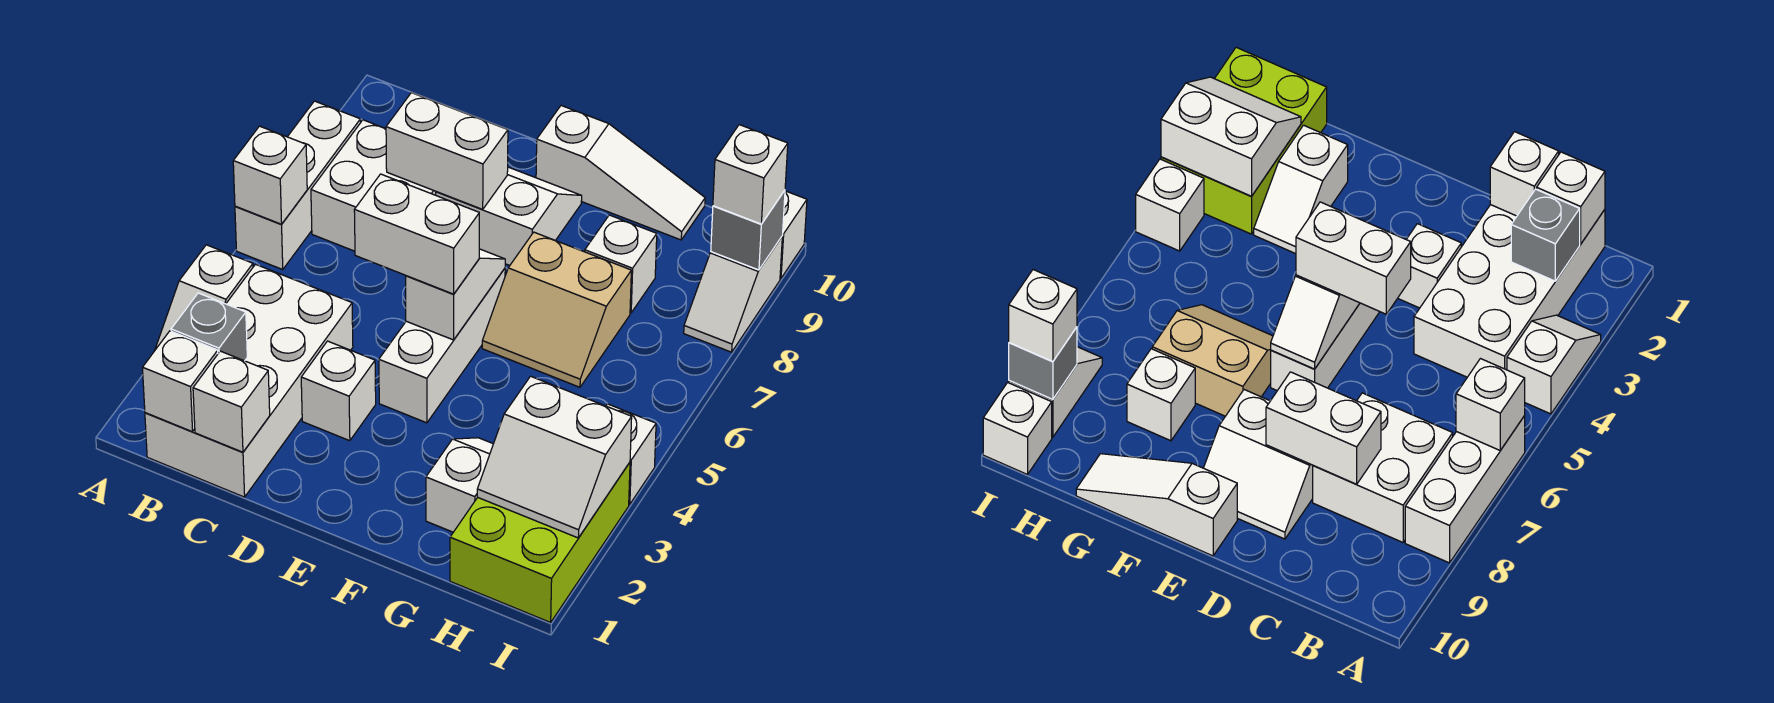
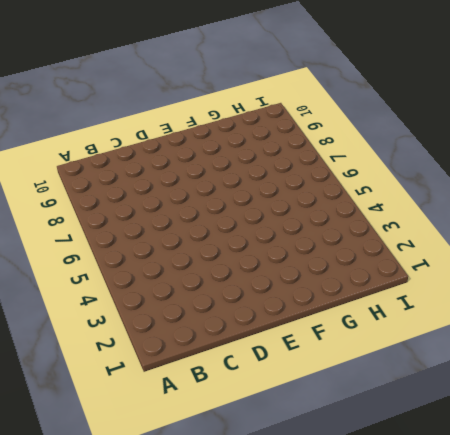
none -> white slope A3:A4 level 1 top 4
none -> white brick A6:A8 level 1
none -> white brick B1:C4 level 1

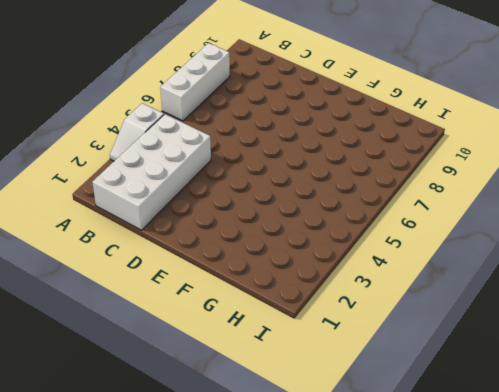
none -> white brick B7:C8 level 1
none -> white brick D3 level 1
none -> white slope D8:E9 level 1 top 8

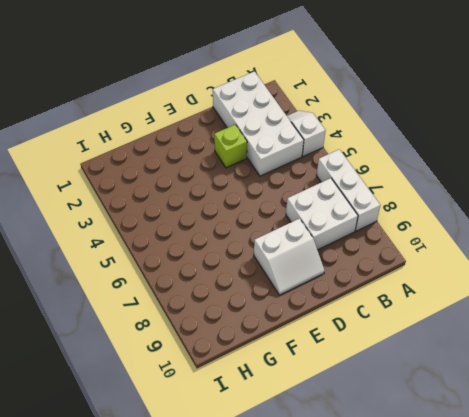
lime brick D3 level 1 -> white brick D3 level 1
none -> white brick E4:E6 level 1
none -> white slope E10:G10 level 1 top E
none -> tan slope F6:G7 level 1 top 7

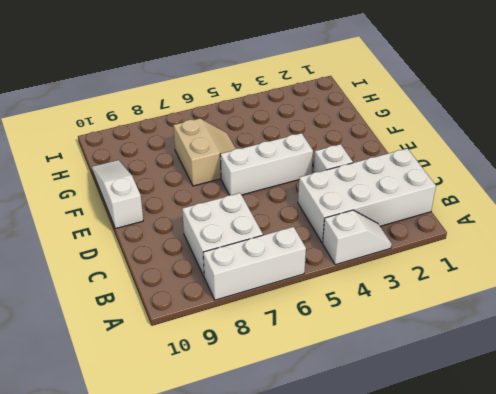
none -> white slope D8:E9 level 1 top 8
none -> white slope G2:G3 level 1 top 2
none -> white brick G8 level 1

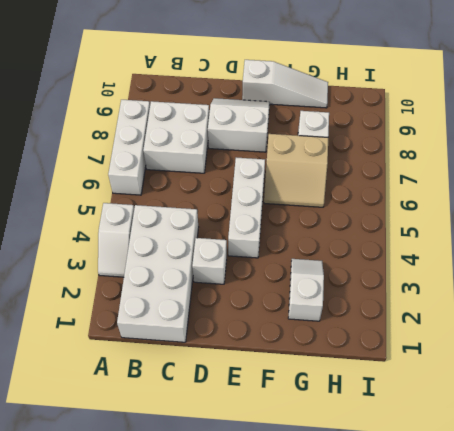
none -> lime brick H1:I3 level 1
none -> white brick I4 level 1
none -> white slope I8:I9 level 1 top 9

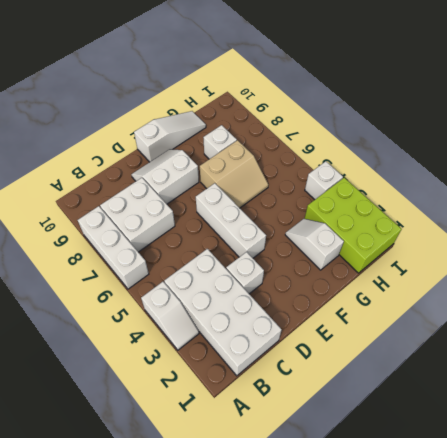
none -> white slope I8:I9 level 1 top 9
none -> white brick I10 level 1
none -> white brick A6 level 2

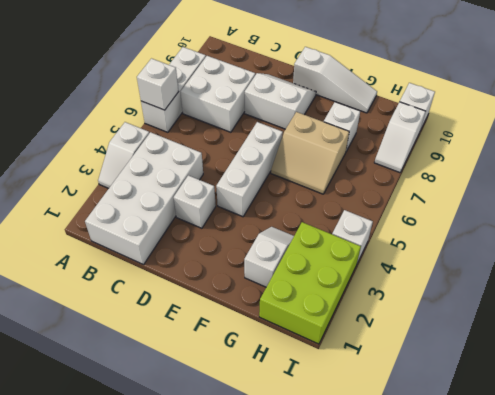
none -> white brick B1 level 2
none -> grey brick B2 level 2
none -> white brick C1 level 2

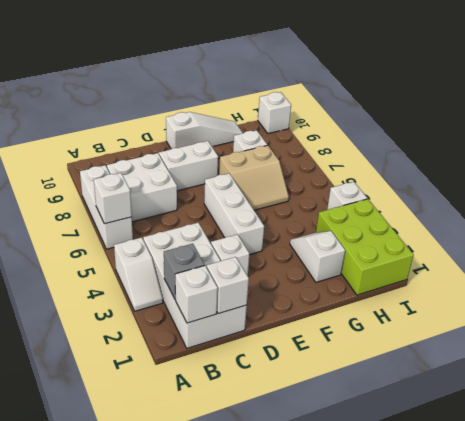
none -> white slope I8:I9 level 1 top 9
none -> white brick C8:D8 level 2
none -> white slope E5:E6 level 2 top 5

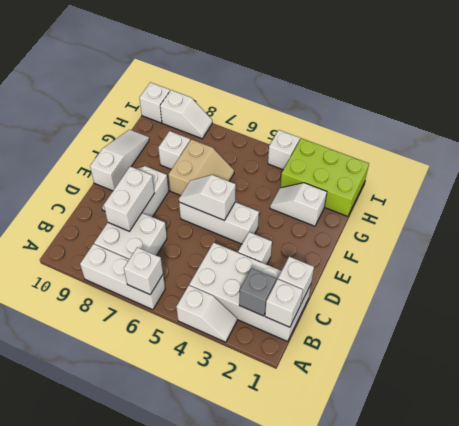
none -> white slope H2:I3 level 2 top 3
none -> grey brick I9 level 2
none -> white brick D5:E5 level 3

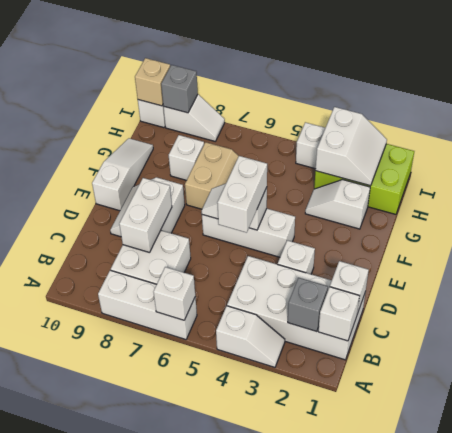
tan brick I10 level 2 -> none
none -> white brick I9 level 3

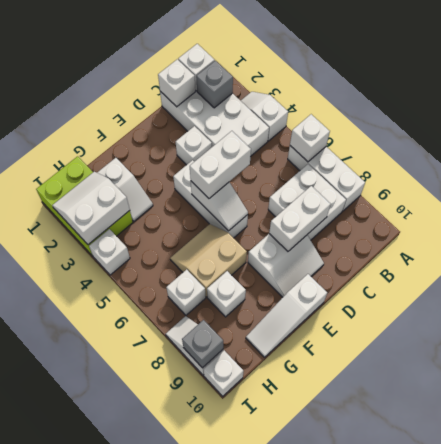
white brick H7 level 1 -> white brick I9 level 3

